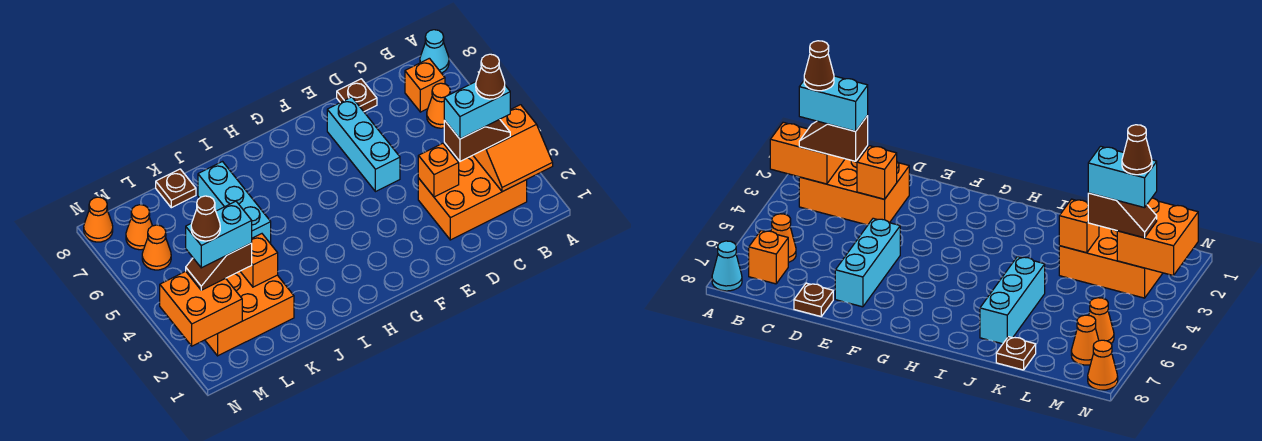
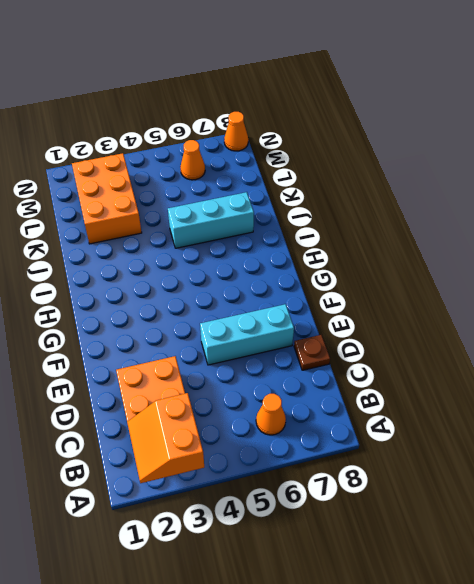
none -> cyan cone A8 level 1
none -> orange brick B7 level 1
none -> brown plate K8 level 1

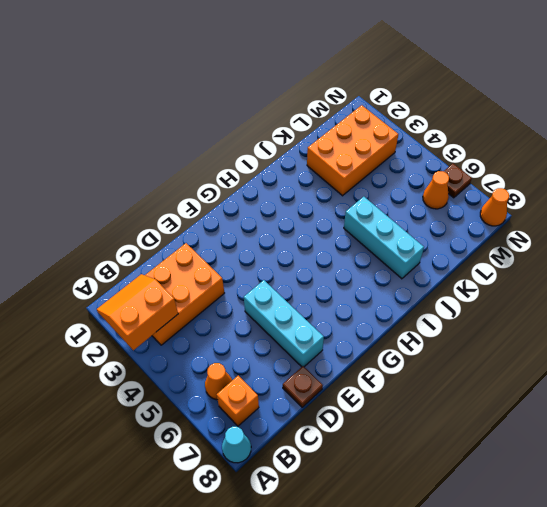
brown plate N6 level 1 -> brown plate K8 level 1
none -> orange cone M7 level 1
none -> orange brick D3 level 2
none -> orange brick K3 level 2

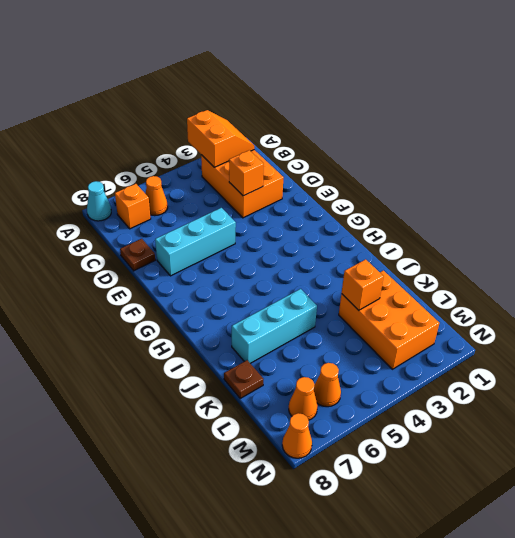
none -> orange brick M2:N3 level 2
none -> brown slope B3:C3 level 3 top C
none -> brown slope L3:M3 level 3 top L

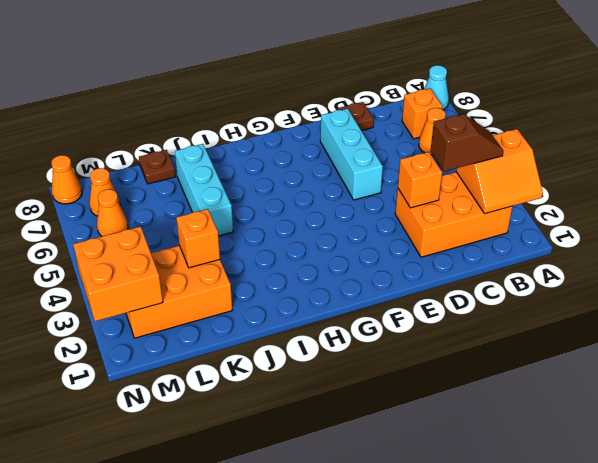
none -> brown slope L3:M3 level 3 top L
none -> cyan brick B3:C3 level 4
none -> cyan brick L3:M3 level 4

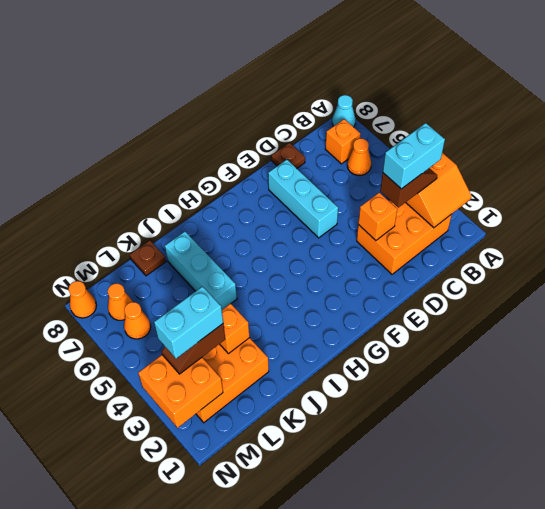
none -> brown cone B3 level 5
none -> brown cone M3 level 5

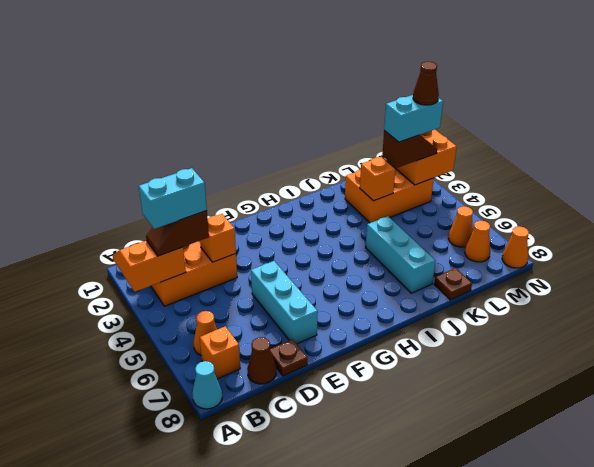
brown cone C8 level 1 -> brown cone B3 level 5

